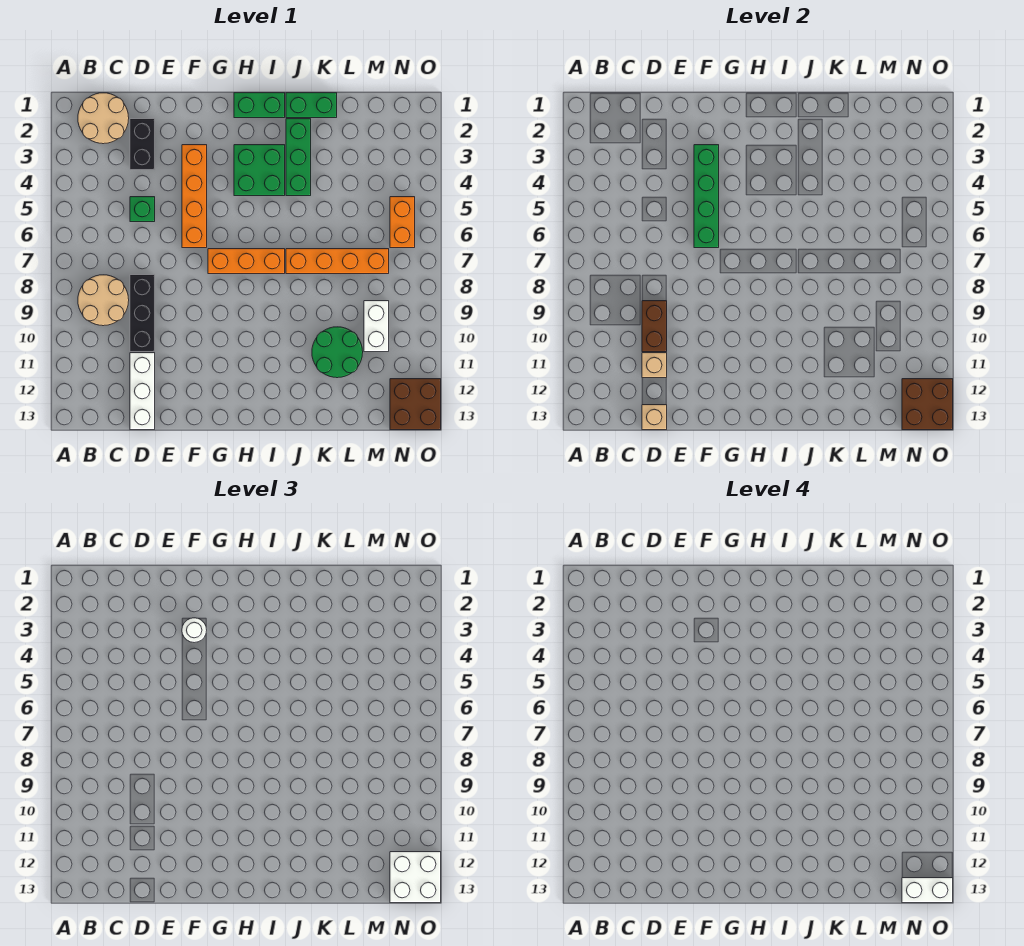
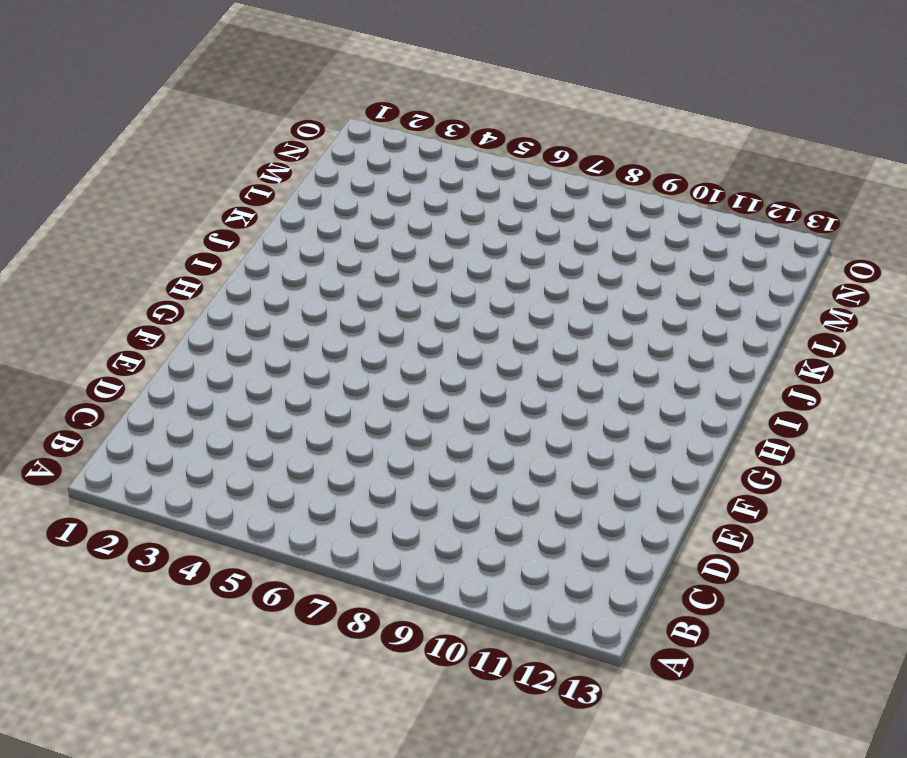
none -> tan round brick B1:C2 level 1
none -> tan round brick B8:C9 level 1
none -> black brick D2:D3 level 1

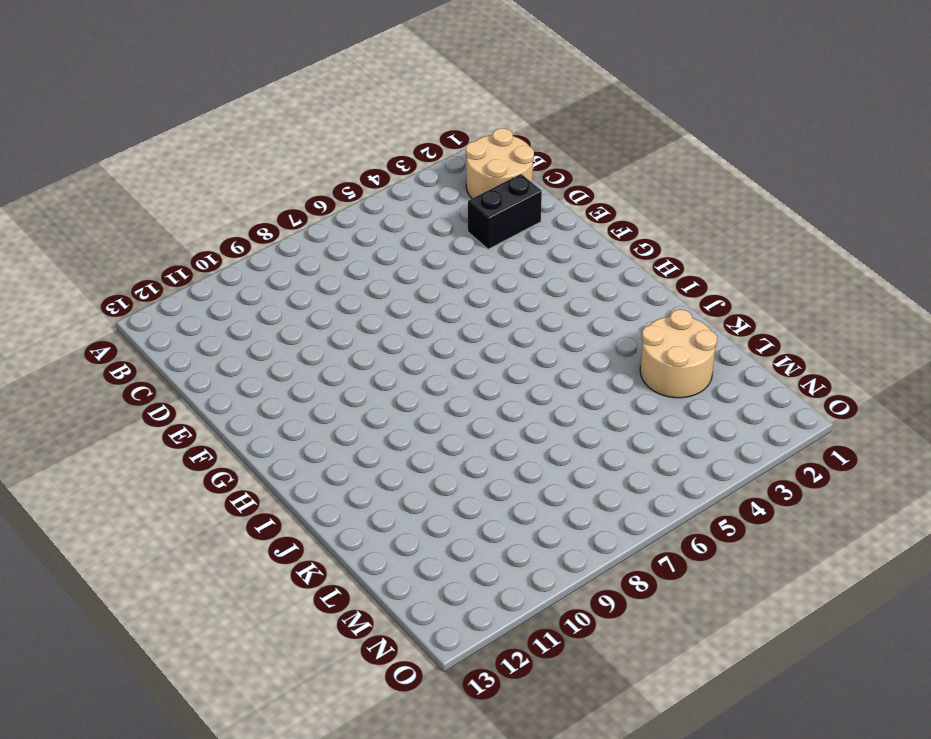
tan round brick K2:L3 level 1 -> tan round brick B8:C9 level 1
none -> green brick D5 level 1
none -> black brick D8:D10 level 1
none -> white brick D11:D13 level 1

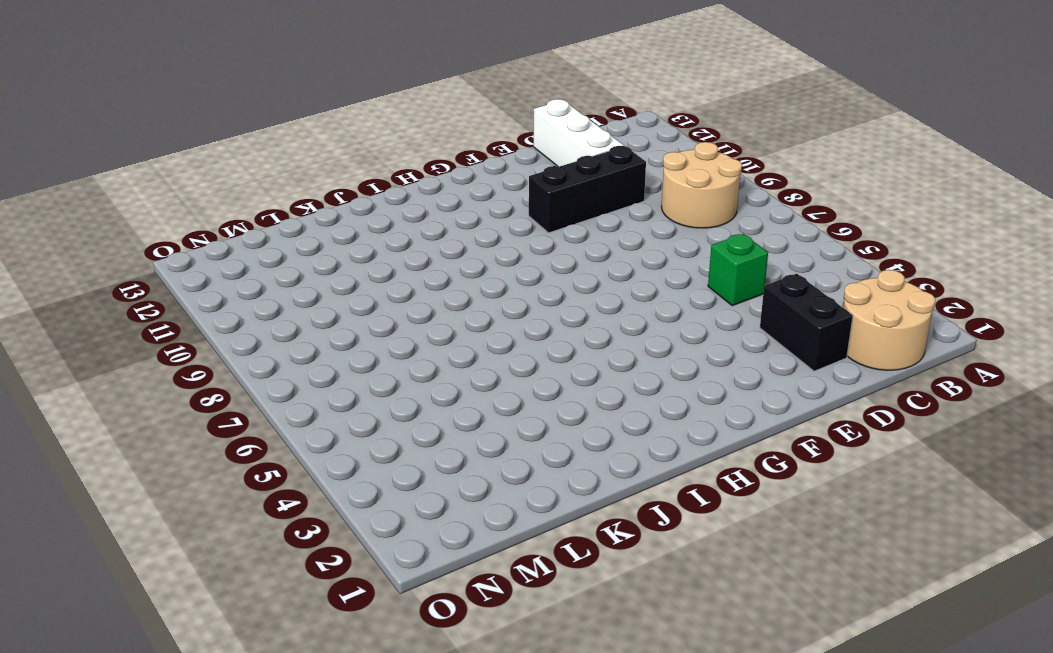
black brick D10:F10 level 1 -> black brick D8:D10 level 1
none -> orange brick F3:F6 level 1
none -> orange brick G7:I7 level 1
none -> green brick H1:I1 level 1

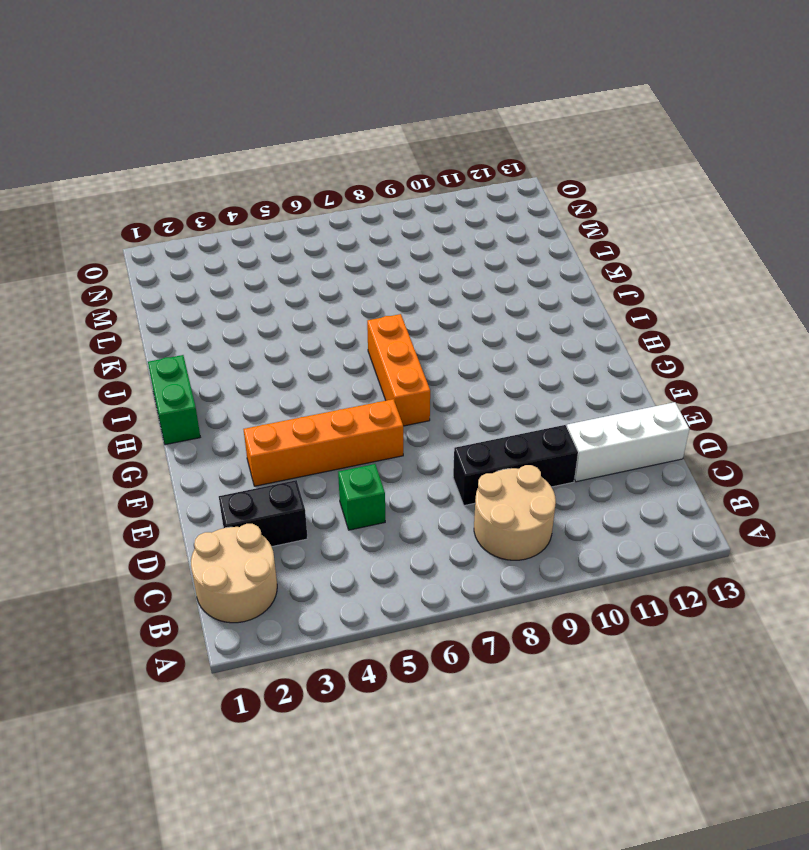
none -> green brick H3:I4 level 1
none -> green brick J1:K1 level 1
none -> green brick J2:J4 level 1

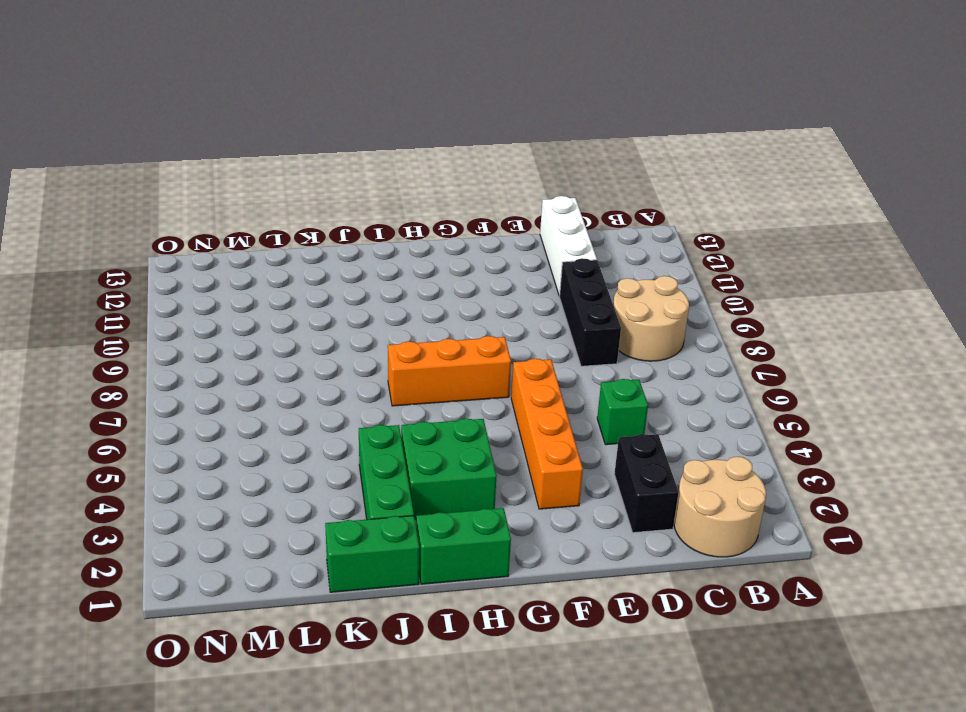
none -> orange brick J7:M7 level 1
none -> green round brick K10:L11 level 1
none -> white brick M9:M10 level 1

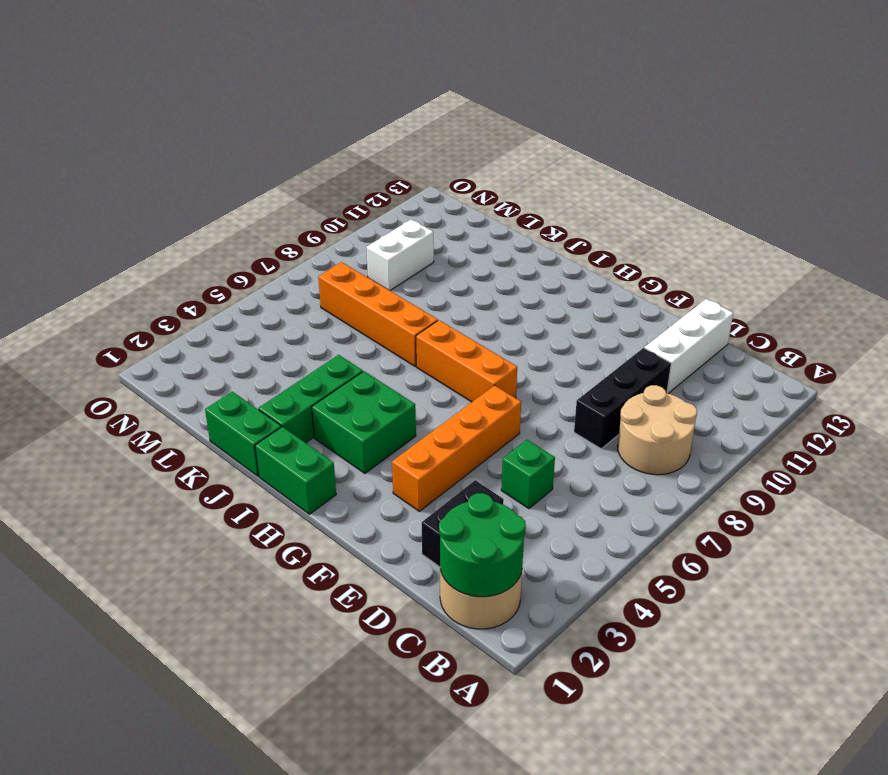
green round brick B1:C2 level 2 -> green round brick K10:L11 level 1
none -> orange brick N5:N6 level 1
none -> brown brick N12:O13 level 1
none -> brown brick D9:D10 level 2

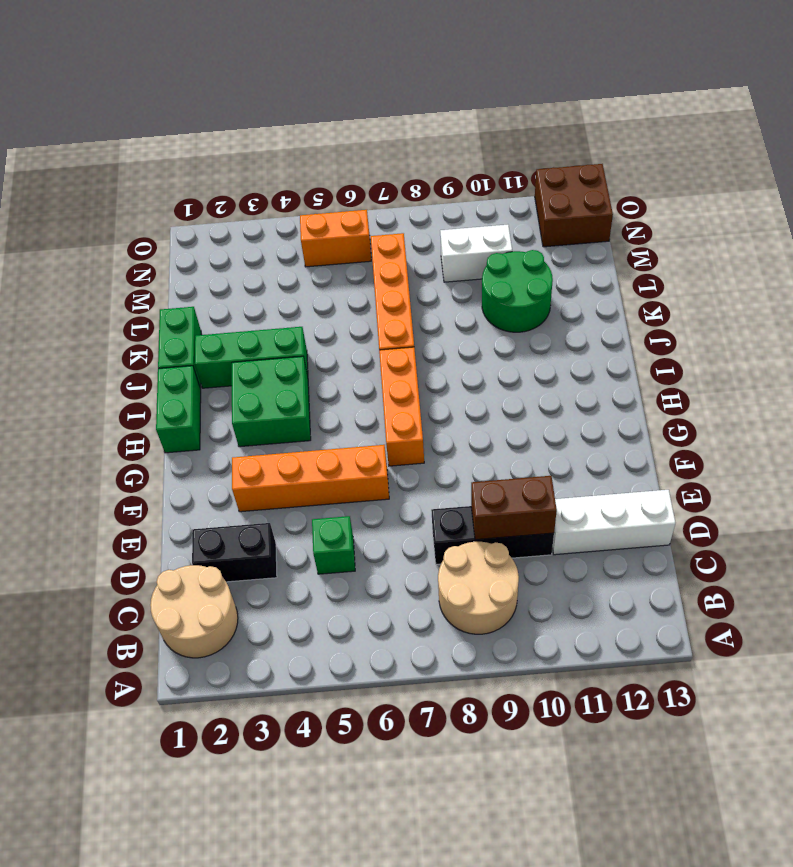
none -> tan brick D11 level 2
none -> tan brick D13 level 2
none -> green brick F3:F6 level 2

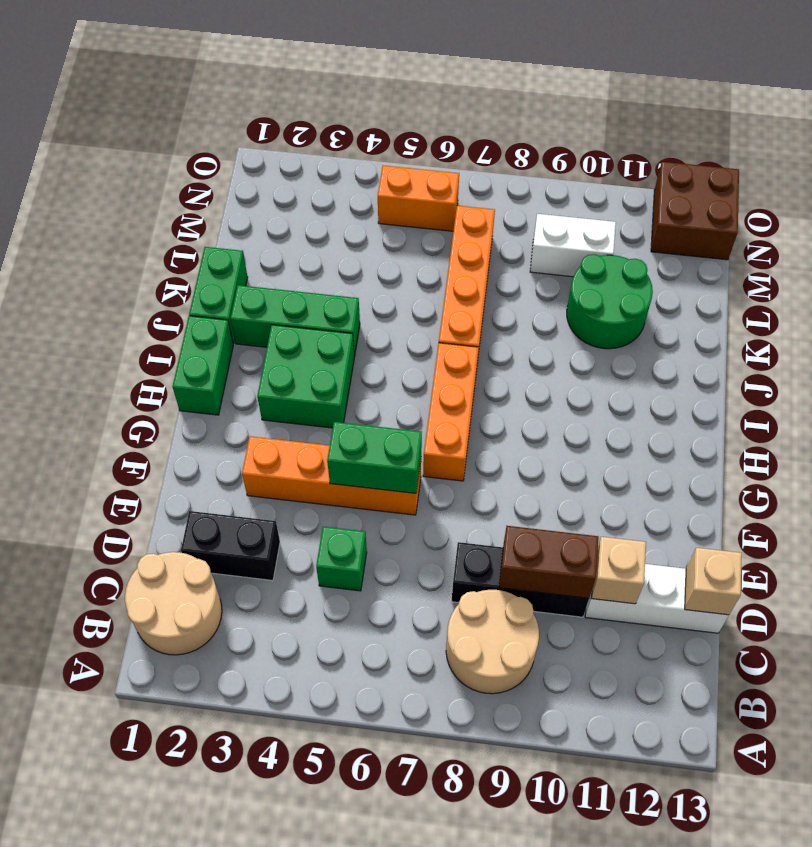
green brick F5:F6 level 2 -> green brick F3:F6 level 2
none -> brown brick N12:O13 level 2
none -> white round brick F3 level 3
none -> white brick N12:O13 level 3

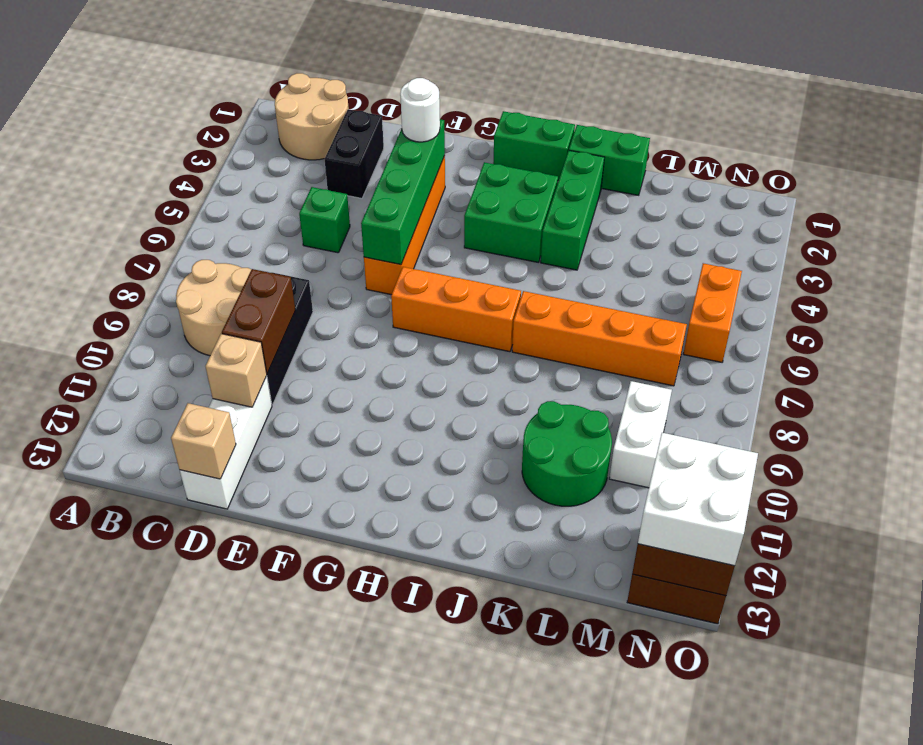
none -> white brick N13:O13 level 4

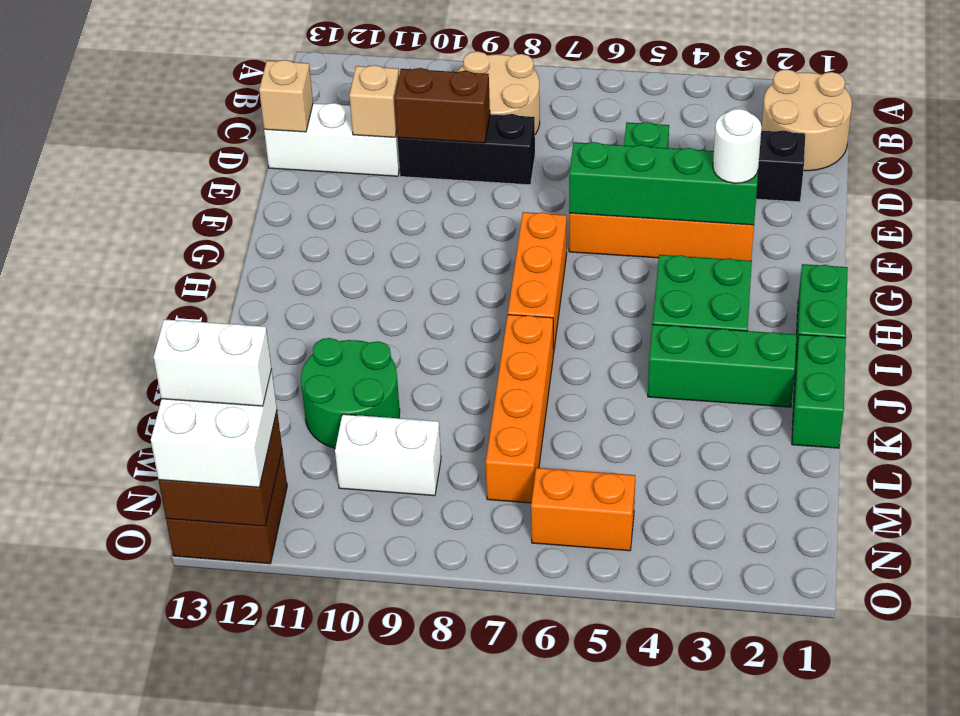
white brick N12:N13 level 4 -> white brick N13:O13 level 4

